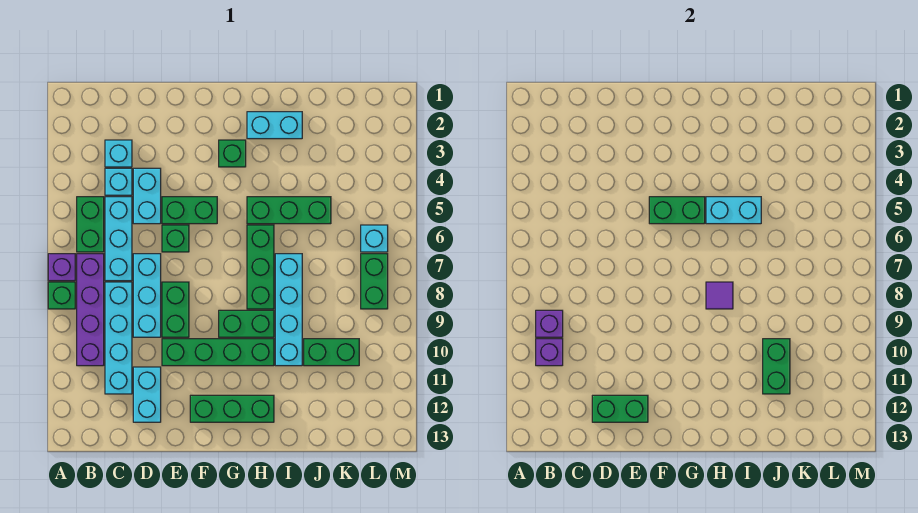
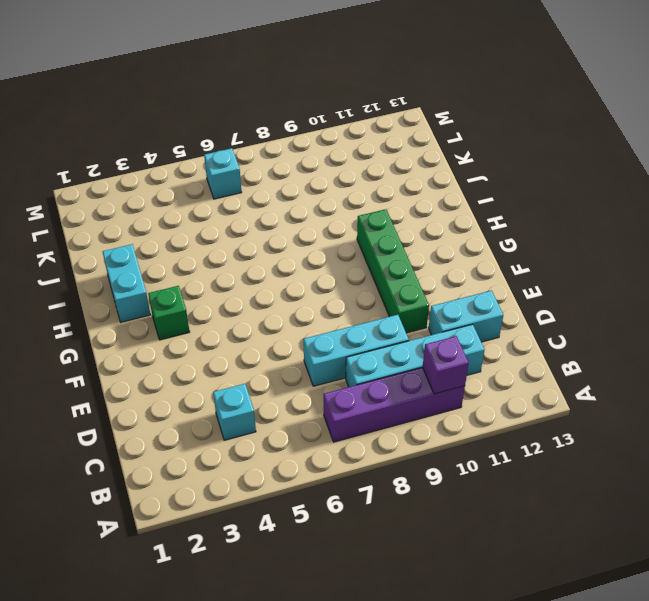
none -> purple brick A7 level 1
none -> green brick A8 level 1
none -> green brick B5:B6 level 1
none -> cyan brick C3 level 1

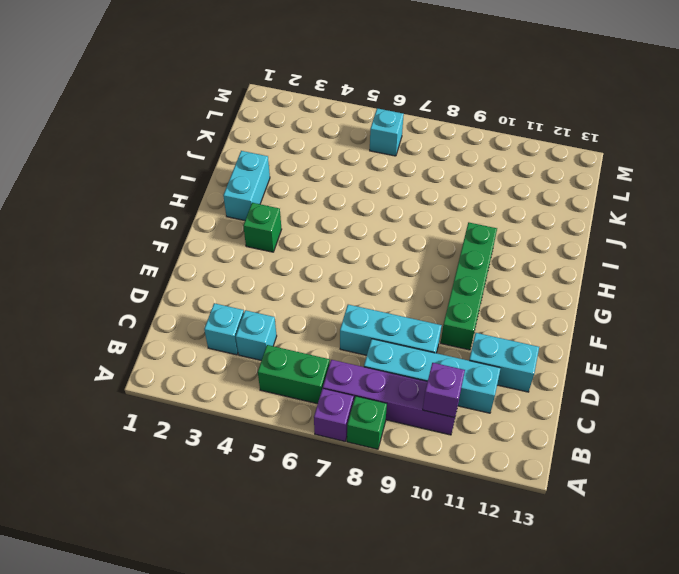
none -> cyan brick C5:C7 level 1
none -> cyan brick D4:D5 level 1
none -> green brick E5:F5 level 1
none -> green brick E6 level 1

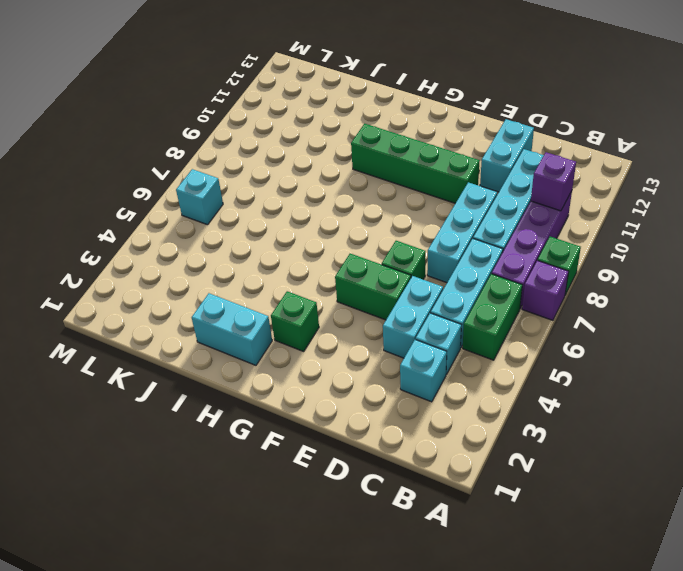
none -> green brick E8:E9 level 1
none -> green brick F12:H12 level 1
none -> green brick G9:H9 level 1
none -> green brick H5:J5 level 1

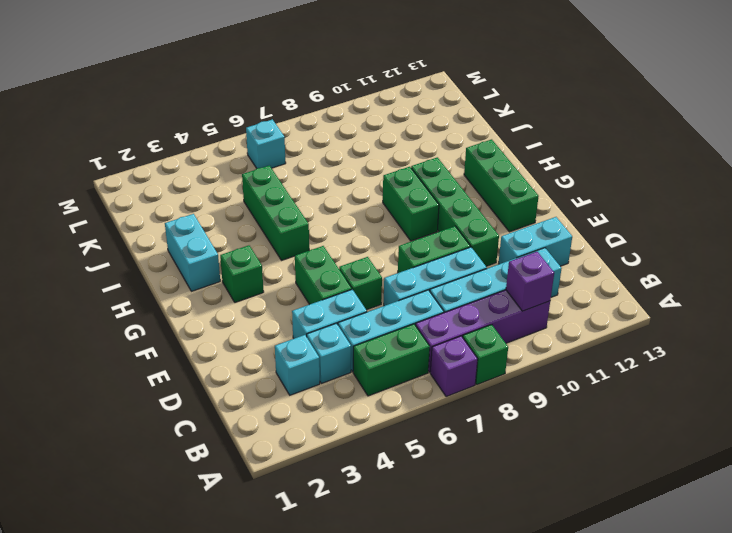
none -> green brick H6:H8 level 1
none -> cyan brick I7:I10 level 1
none -> green brick J10:K10 level 1
none -> green brick L7:L8 level 1

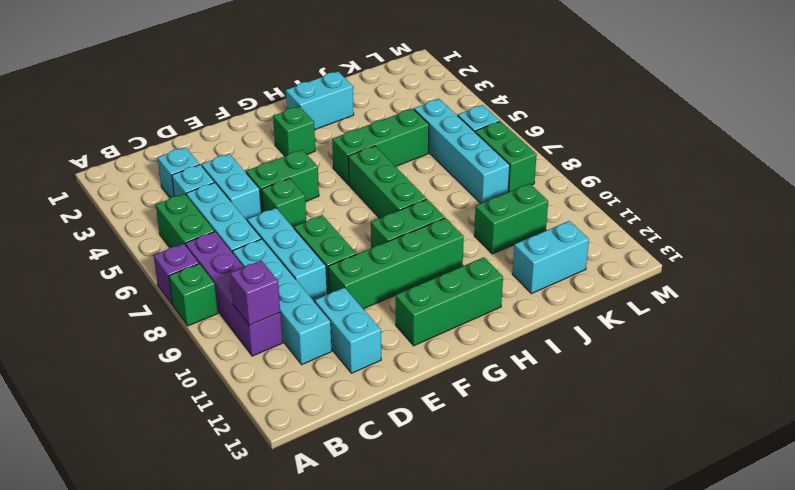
cyan brick J12:K12 level 1 -> cyan brick H5:I5 level 2
cyan brick K5:K8 level 1 -> cyan brick I7:I10 level 1
none -> purple brick B9 level 2
none -> green brick D12:E12 level 2
none -> green brick F5:G5 level 2
none -> purple tile H8 level 2

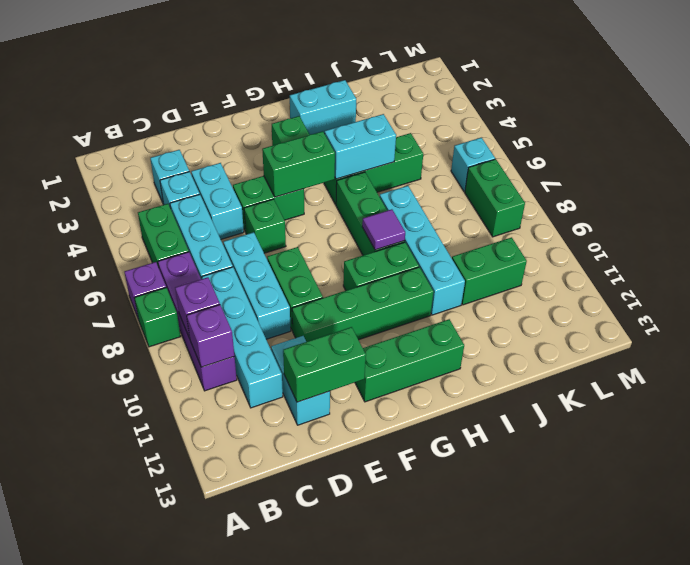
none -> green brick J10:J11 level 2

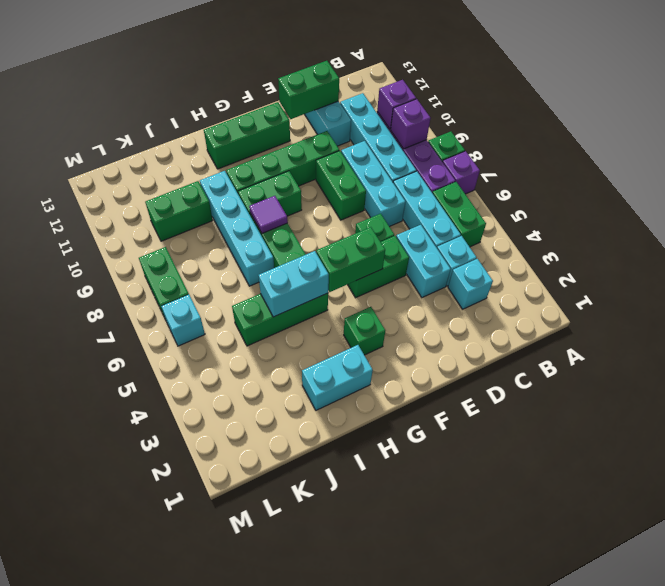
none -> green brick J10:J11 level 2

